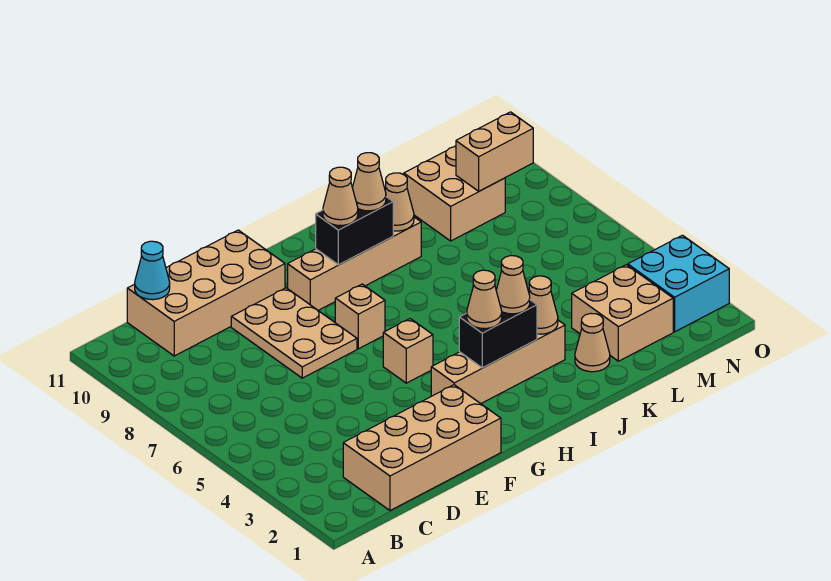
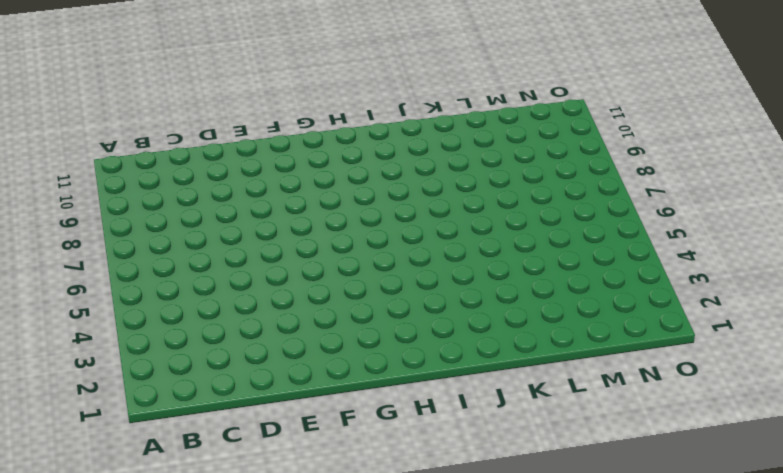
none -> tan brick C1:F2 level 1
none -> tan brick C10:F11 level 1
none -> tan plate E7:F9 level 1

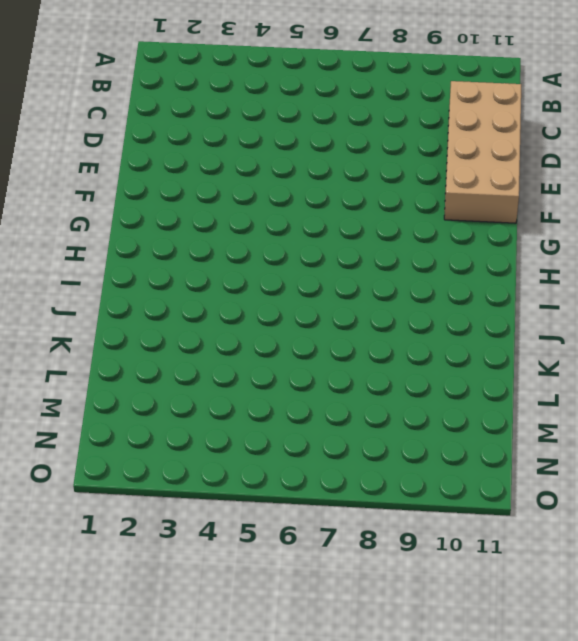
none -> tan brick C1:F2 level 1
none -> tan plate E7:F9 level 1
none -> tan brick G3:J3 level 1

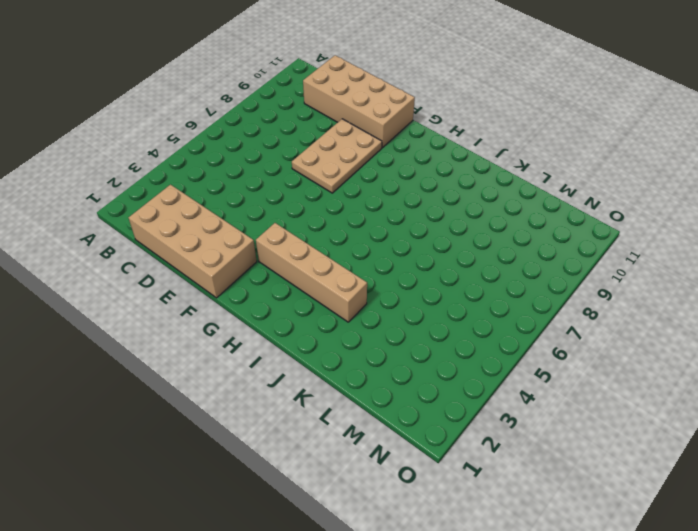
none -> tan brick G5 level 1
none -> tan brick G7 level 1
none -> tan brick G9:J9 level 1

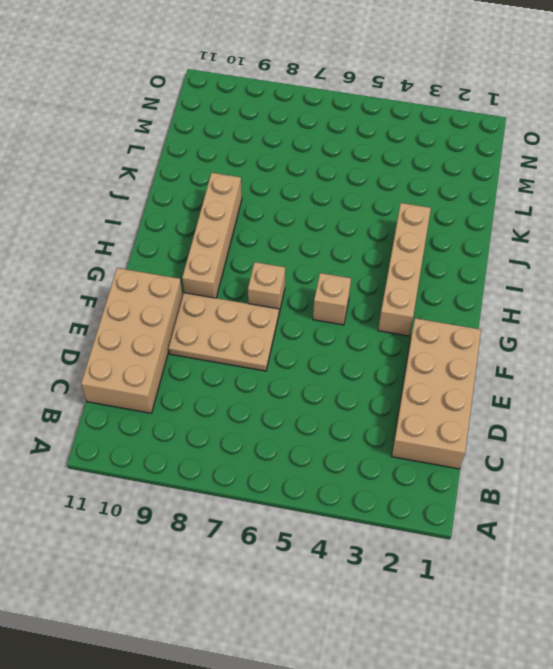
none -> tan cone K2 level 1
none -> tan brick L2:M3 level 1
none -> tan brick L9:M10 level 1

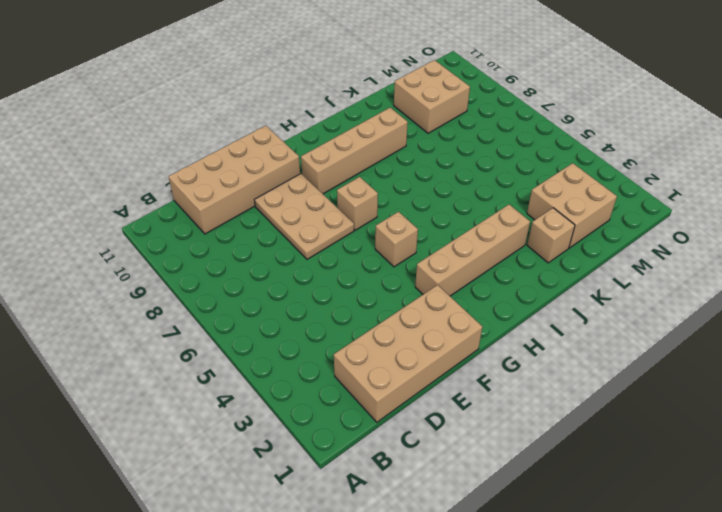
tan brick K2 level 1 -> tan cone K2 level 1
none -> cyan brick N2:O3 level 1
none -> cyan cone C11 level 2
none -> black brick H3:I3 level 2

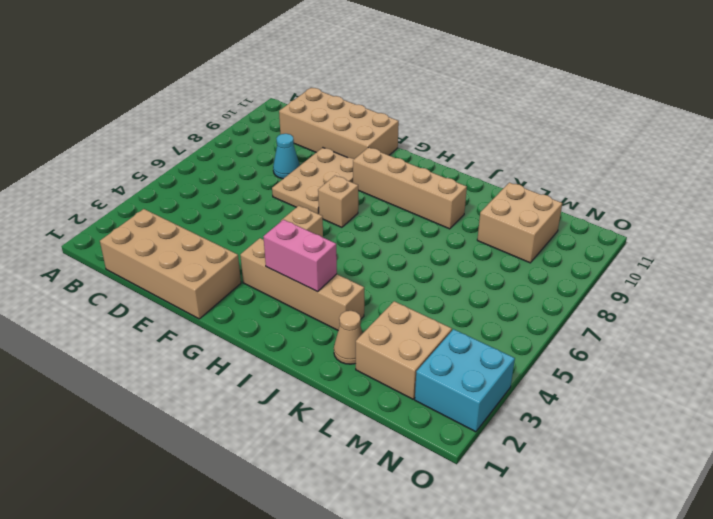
cyan cone D8 level 1 -> cyan cone C11 level 2
pink brick H3:I3 level 2 -> black brick H3:I3 level 2
none -> black brick H9:I9 level 2
none -> tan cone J3 level 2
none -> tan cone J9 level 2

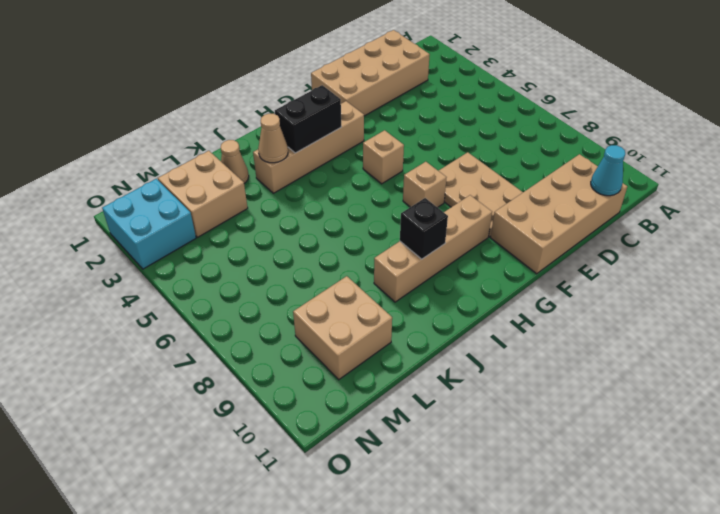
black brick I9 level 2 -> black brick H9:I9 level 2
none -> tan cone J9 level 2
none -> tan brick M9:N9 level 2
none -> tan cone H3 level 3

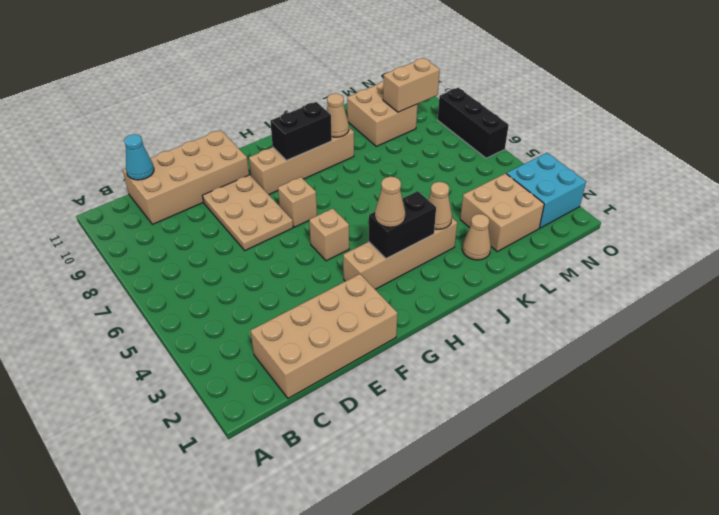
black brick O6:O8 level 1 -> none
none -> tan cone H9 level 3
none -> tan cone I3 level 3
none -> tan cone I9 level 3

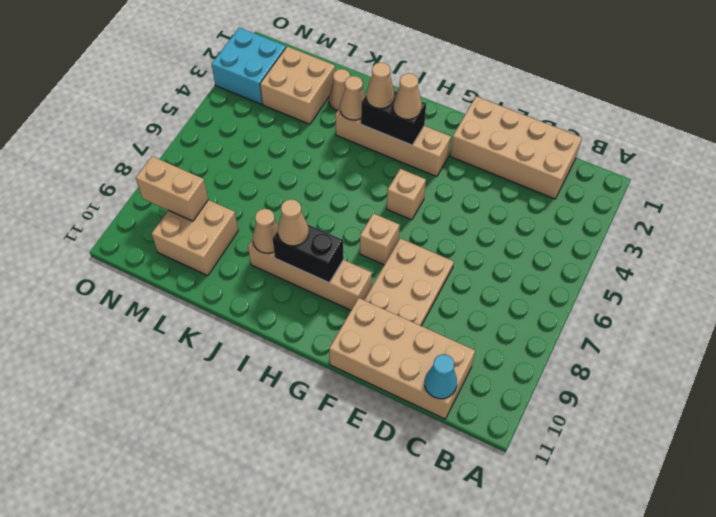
none -> tan cone H9 level 3

